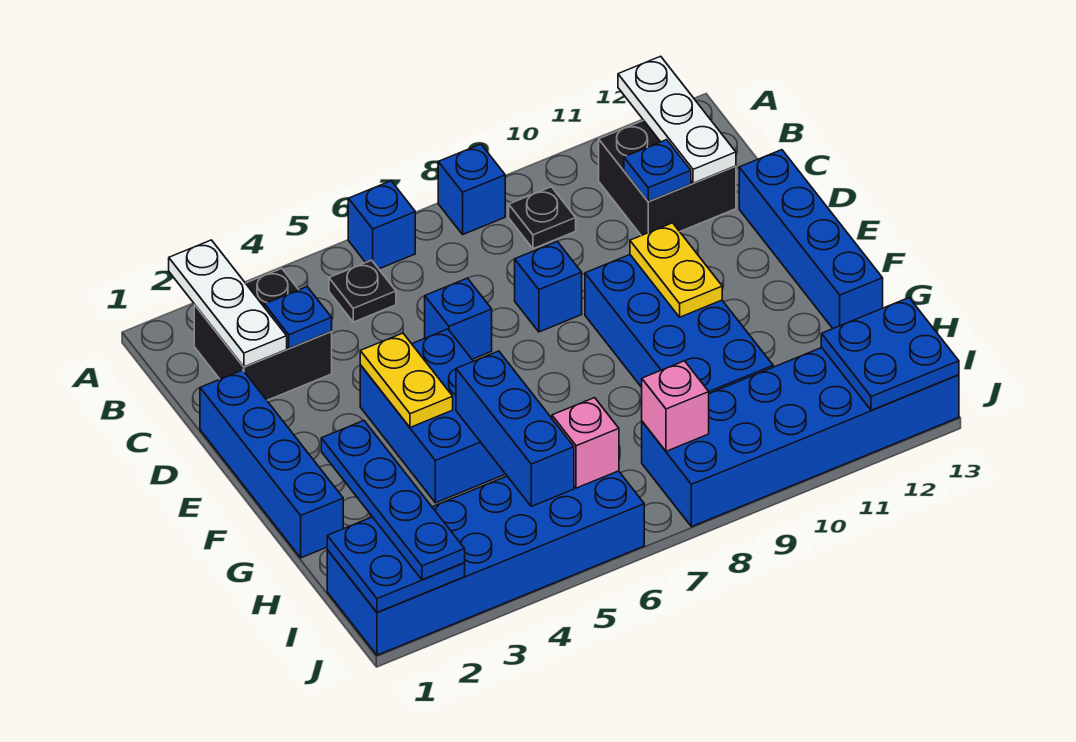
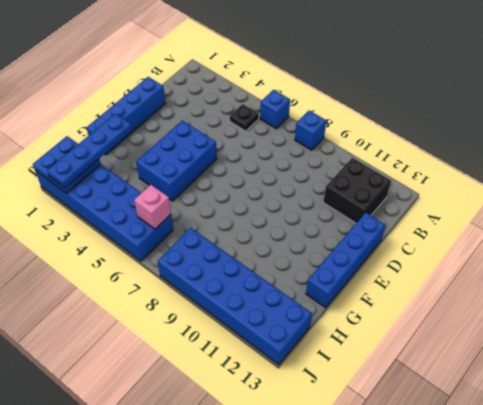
none -> black brick B2:C3 level 1
none -> black plate B9 level 1
none -> blue brick D6 level 1

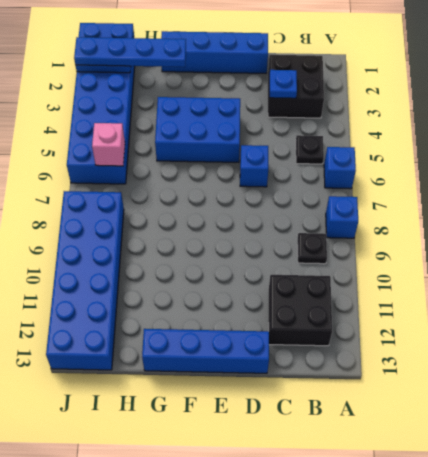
none -> blue brick D8 level 1
none -> blue brick E9:H10 level 1
none -> white plate A2:C2 level 2

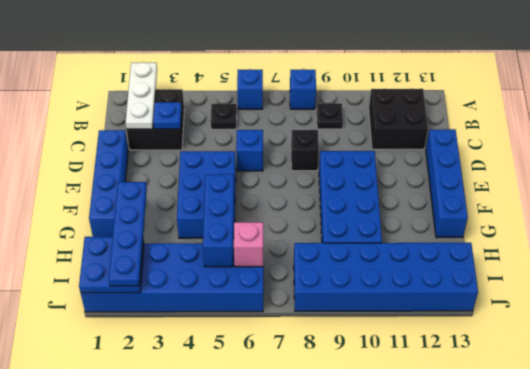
black brick D8 level 1 -> blue brick D8 level 1
none -> white plate A12:C12 level 2
none -> blue plate C11 level 2
none -> yellow plate E4:F4 level 2

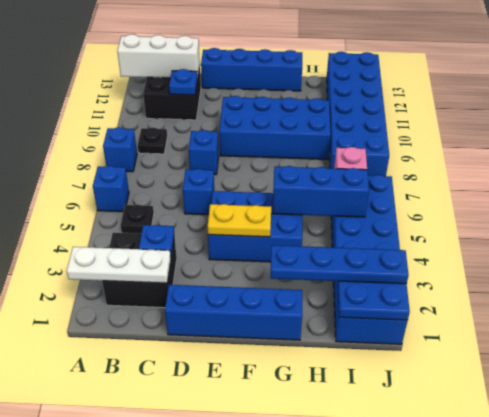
white brick A12:C12 level 2 -> white plate A12:C12 level 2
none -> yellow plate E10:F10 level 2
none -> pink brick I8 level 2
none -> blue plate I12:J13 level 2

